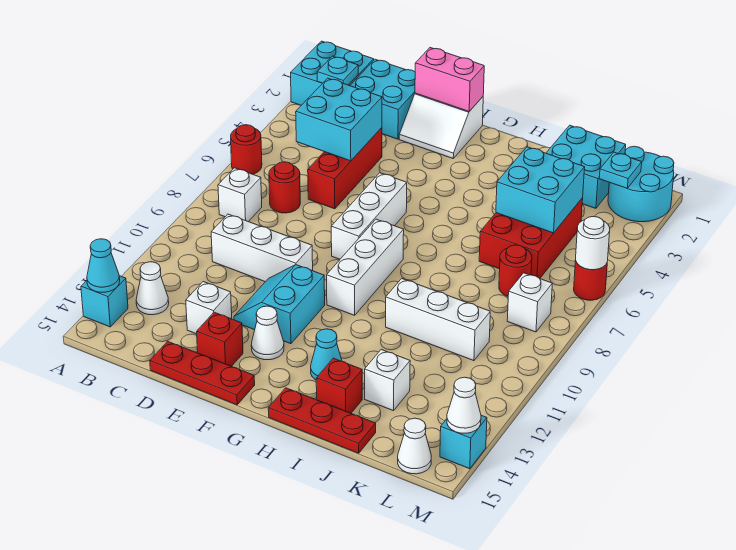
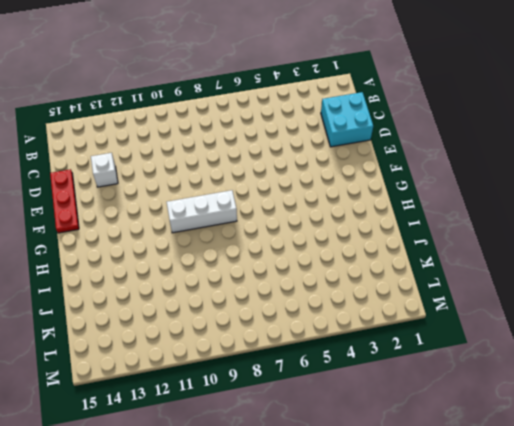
none -> cyan brick A1:B2 level 1
none -> red round brick A6 level 1
none -> cyan brick A14 level 1
none -> white brick B8 level 1

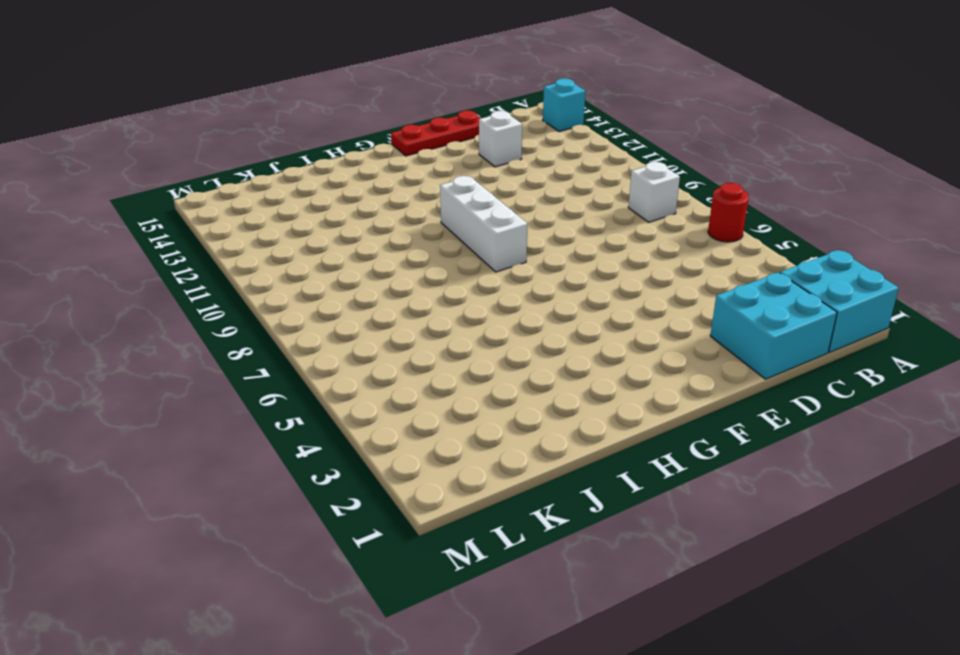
none -> white cone B13 level 1
none -> red round brick C7 level 1
none -> white brick C10:E10 level 1
none -> red brick D4:D6 level 1

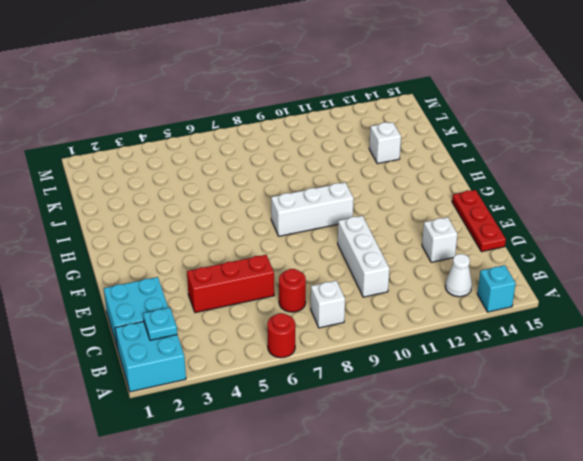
none -> white slope E1:F2 level 1 top 1
none -> cyan slope E11:F12 level 1 top F
none -> red brick E14 level 1
none -> white brick F6:F8 level 1

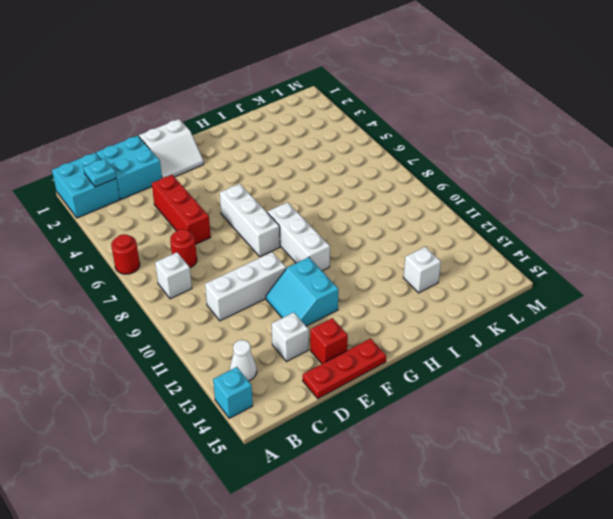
none -> white cone F13 level 1
none -> cyan cone H13 level 1
none -> red plate H15:J15 level 1
none -> white brick I10:K10 level 1

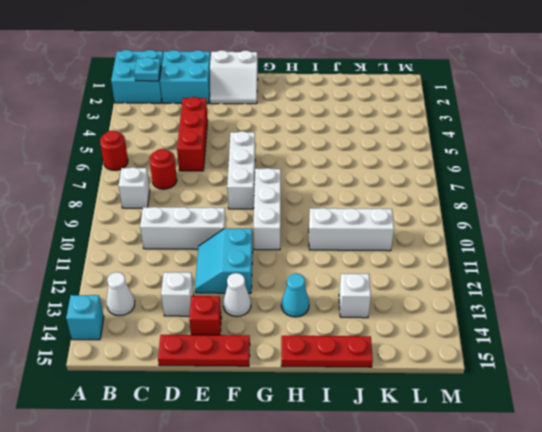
none -> red brick I14 level 1
none -> cyan brick J1:K2 level 1
none -> red brick J4:K6 level 1
none -> red round brick K7 level 1

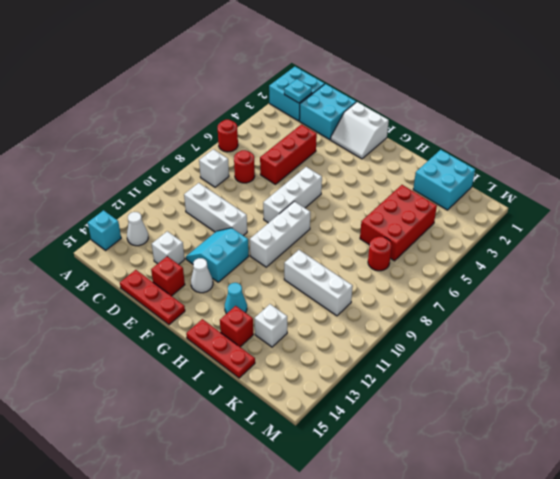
none -> cyan round brick L1:M2 level 1
none -> white brick L8 level 1
none -> white cone L15 level 1
none -> red round brick M6 level 1

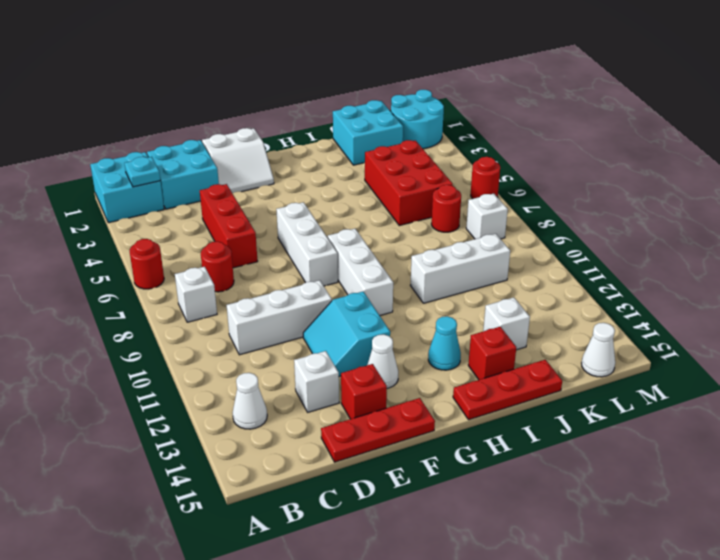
none -> cyan brick A14 level 1
none -> cyan brick M14 level 1
none -> cyan cone A14 level 2
none -> cyan brick C4:D5 level 2

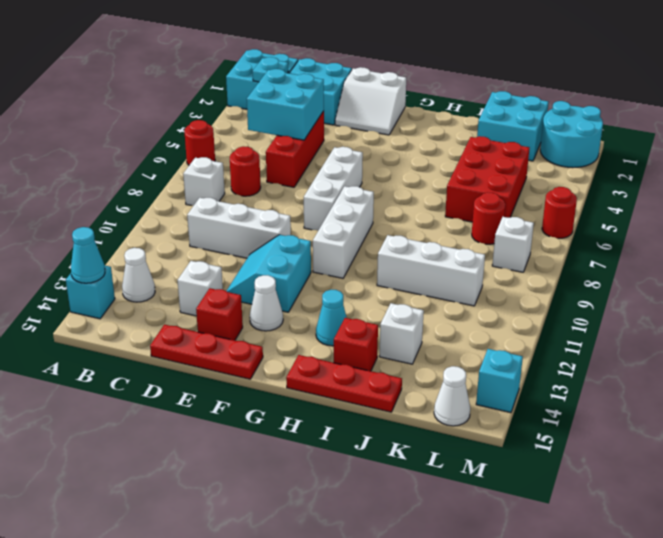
none -> pink brick E1:F1 level 2
none -> cyan brick J4:K5 level 2
none -> cyan plate L2 level 2
none -> white round brick M6 level 2

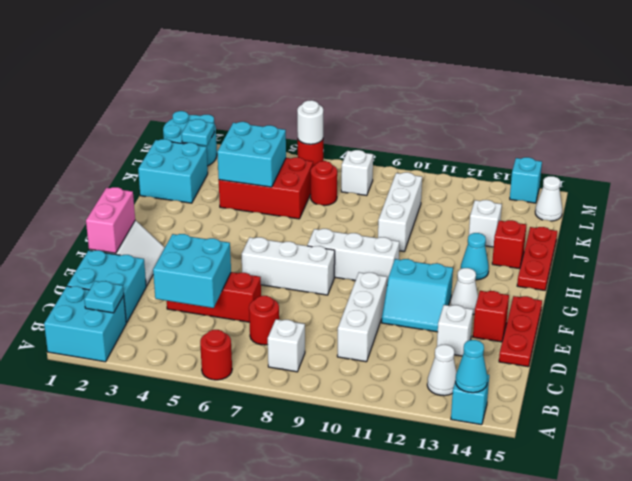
none -> white cone M14 level 2

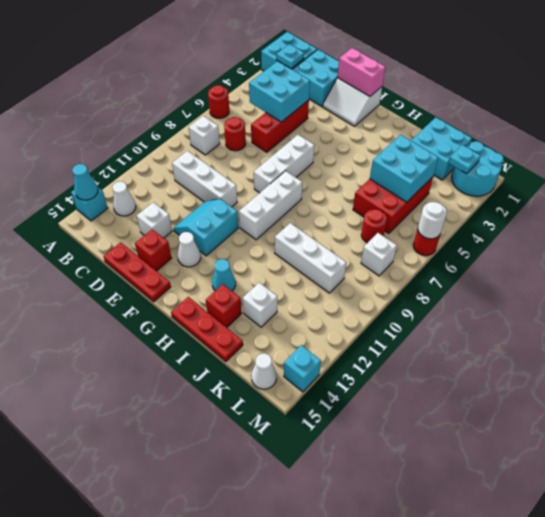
none -> white cone M14 level 2

